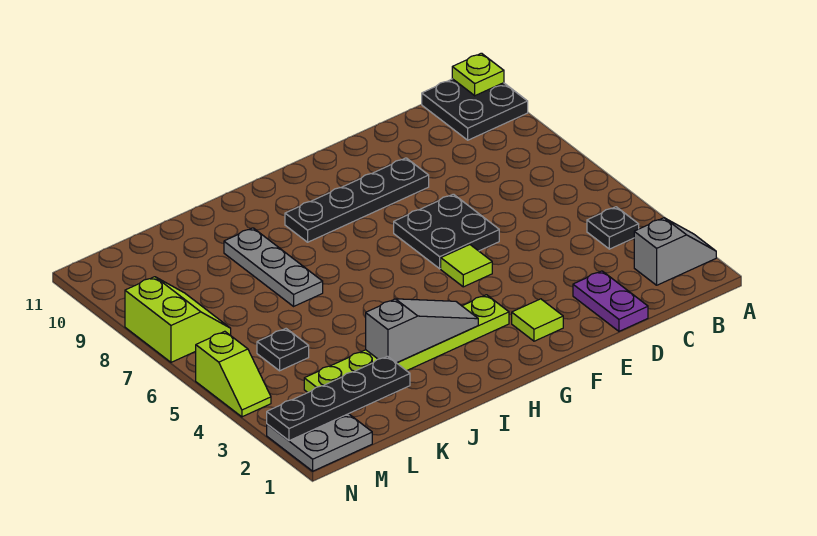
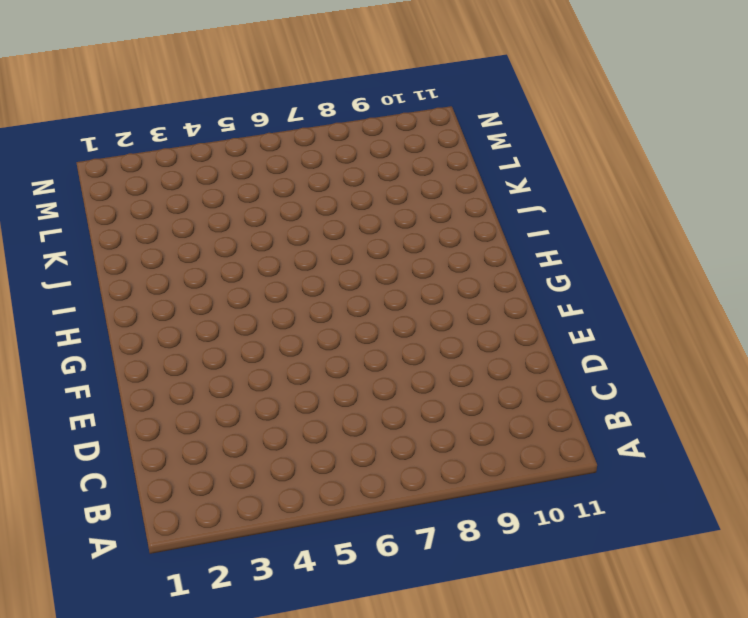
none -> grey slope A2:B2 level 1 top B
none -> black plate A10:B11 level 1
none -> black plate B4 level 1

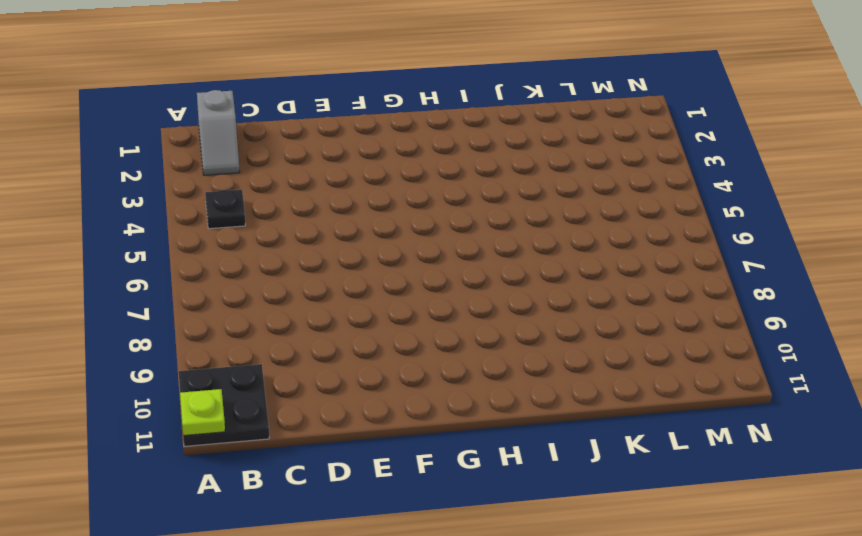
grey slope B1:B2 level 1 top 1 -> grey slope A2:B2 level 1 top B
none -> purple plate D1:D2 level 1
none -> black plate E6:F7 level 1
none -> black plate E9:H9 level 1

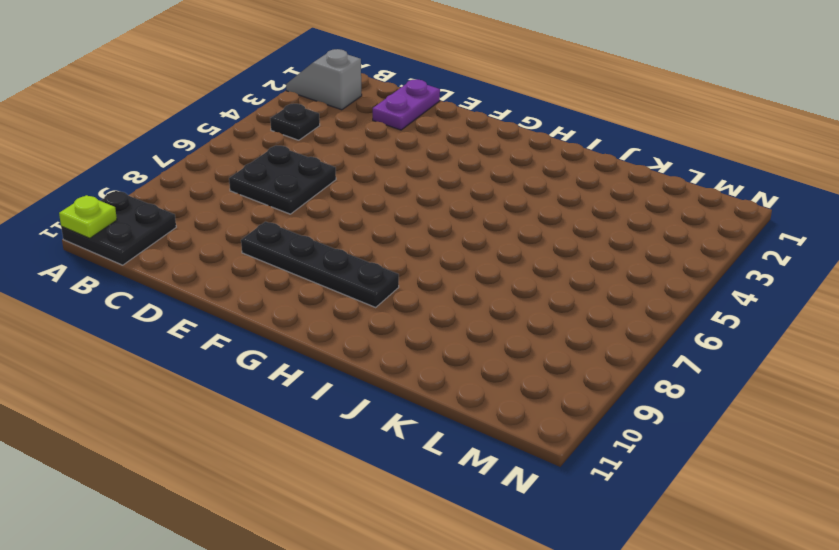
black plate C6:D7 level 1 -> black plate E6:F7 level 1
none -> lime tile F2 level 1
none -> lime tile F5 level 1
none -> lime plate G3:L3 level 1

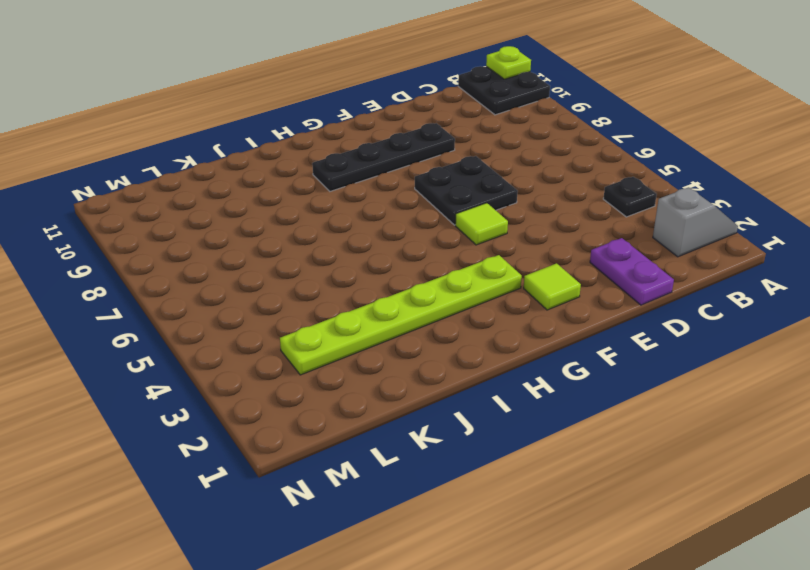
none -> grey plate J7:J9 level 1
none -> black plate L5 level 1
none -> grey plate M1:N2 level 1

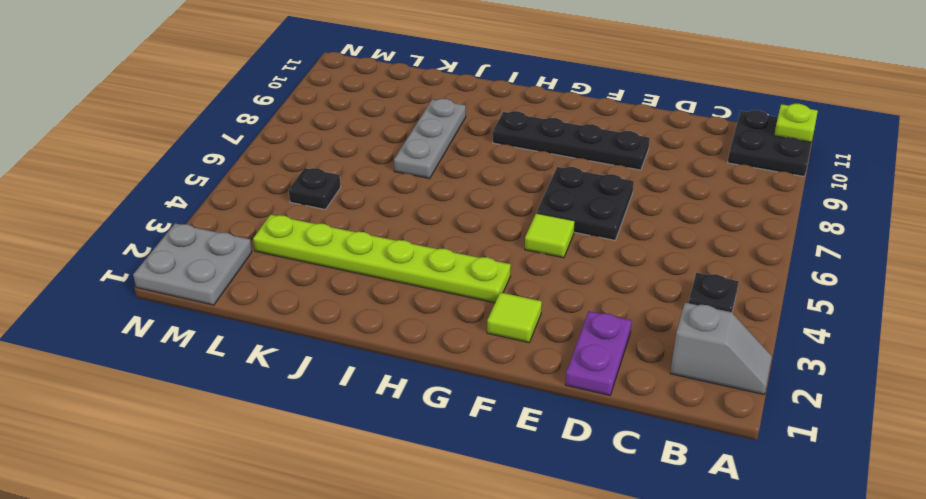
none -> lime slope M7:N8 level 1 top N
none -> lime slope N4:N5 level 1 top 5
none -> grey slope H3:J3 level 2 top J

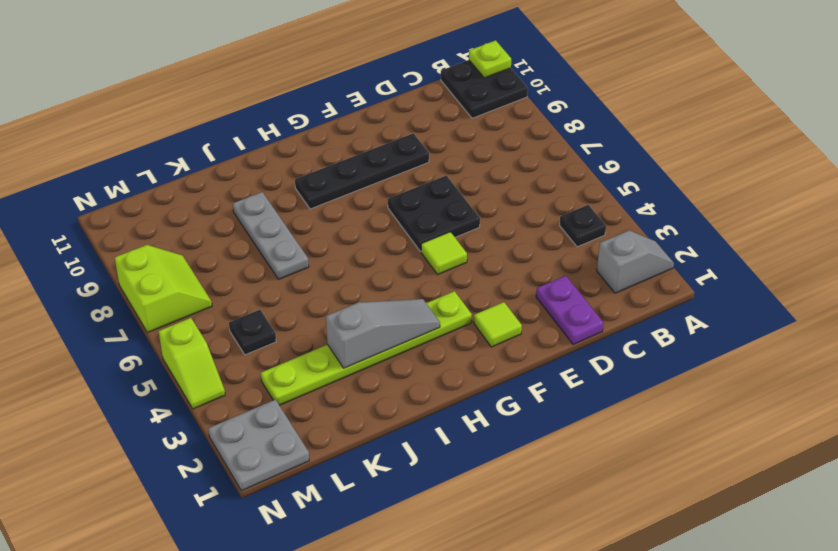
none -> black plate K2:N2 level 2

